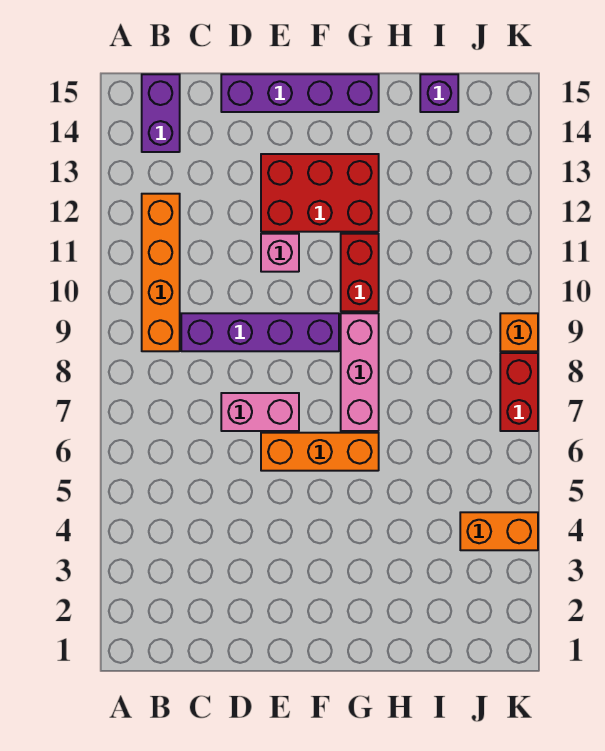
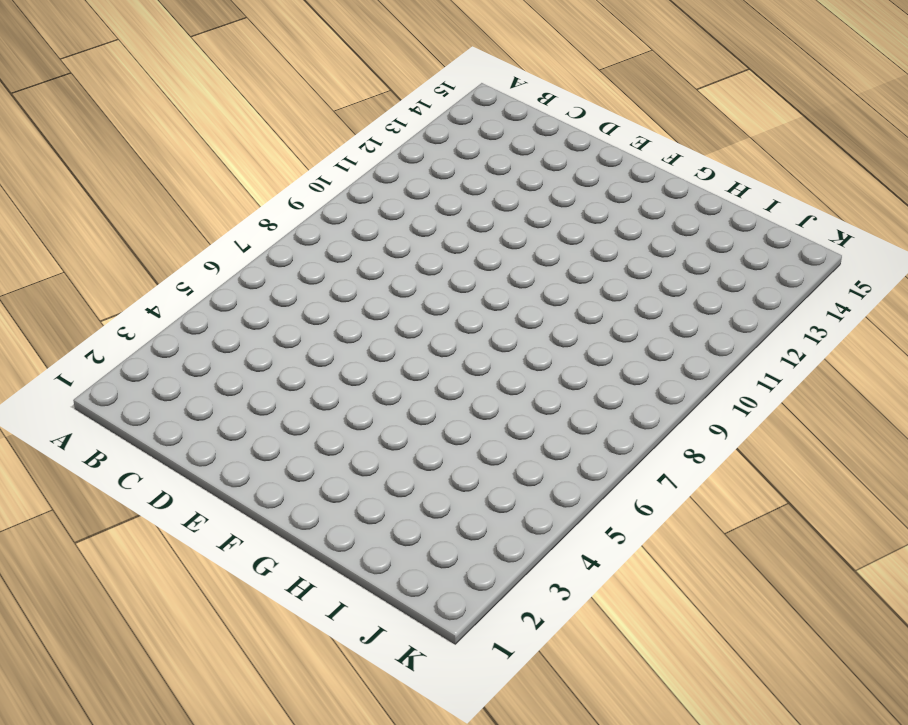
none -> orange brick B9:B12 level 1
none -> purple brick B14:B15 level 1
none -> purple brick C9:F9 level 1

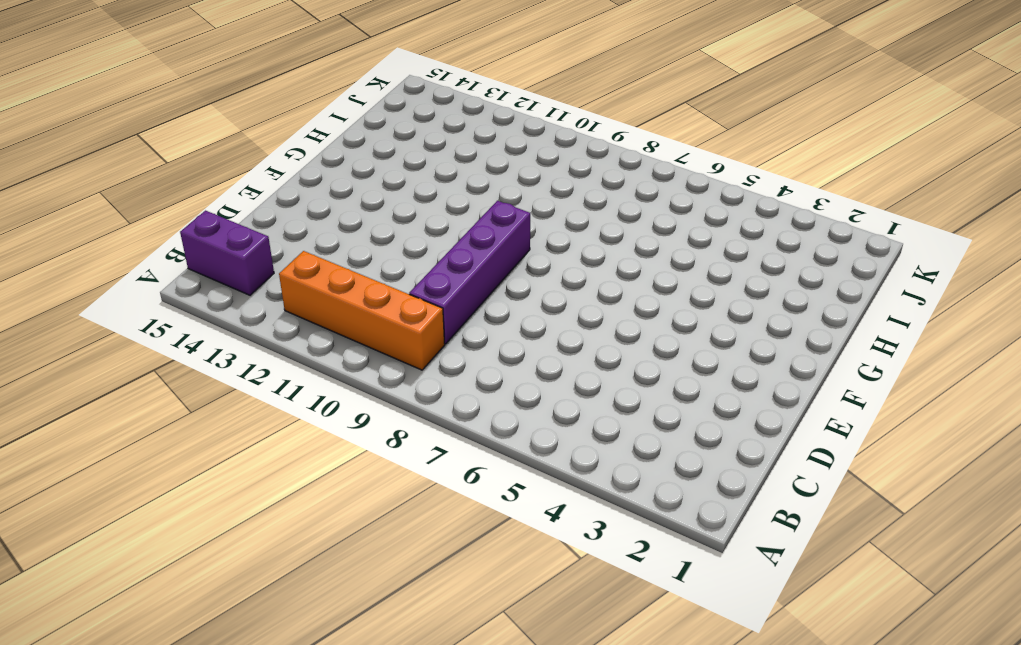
none -> pink brick D7:E7 level 1
none -> purple brick D15:G15 level 1
none -> orange brick E6:G6 level 1

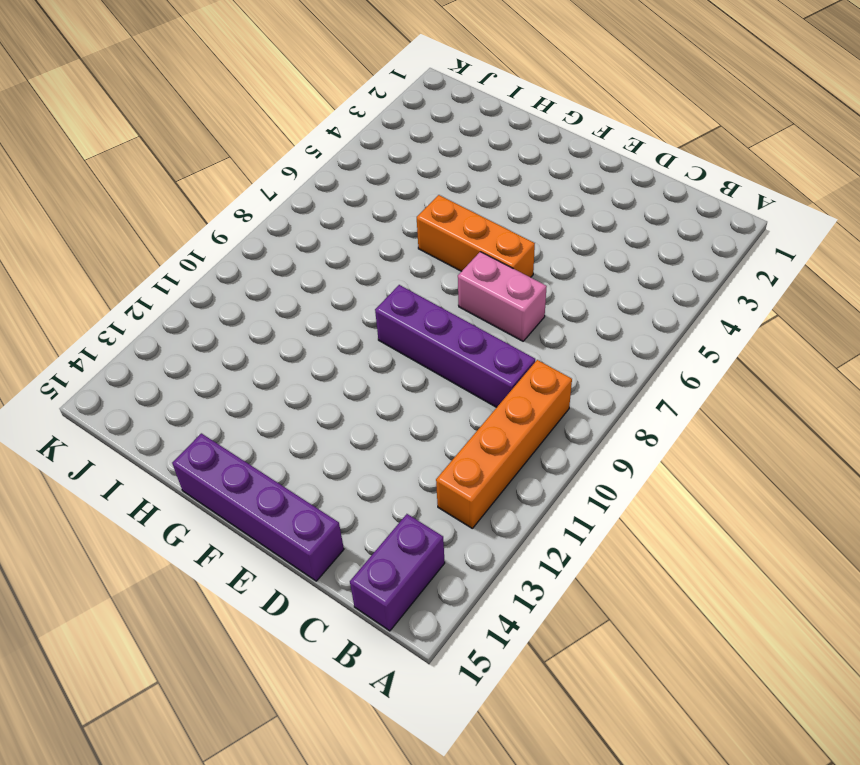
none -> pink brick E11 level 1
none -> red brick E12:G13 level 1
none -> pink brick G7:G9 level 1

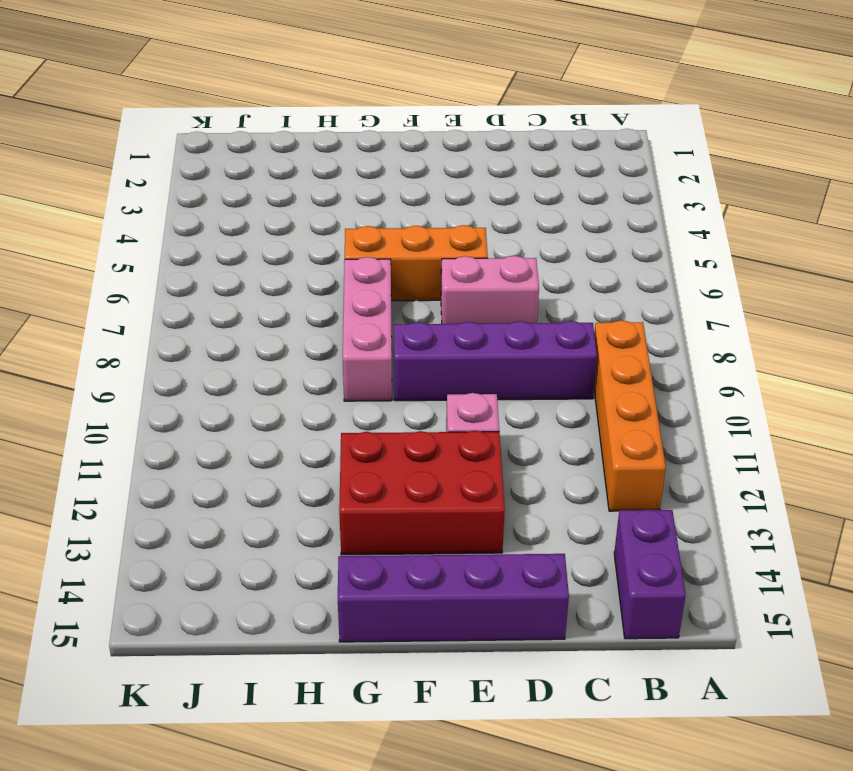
none -> red brick G10:G11 level 1
none -> purple brick I15 level 1
none -> orange brick J4:K4 level 1

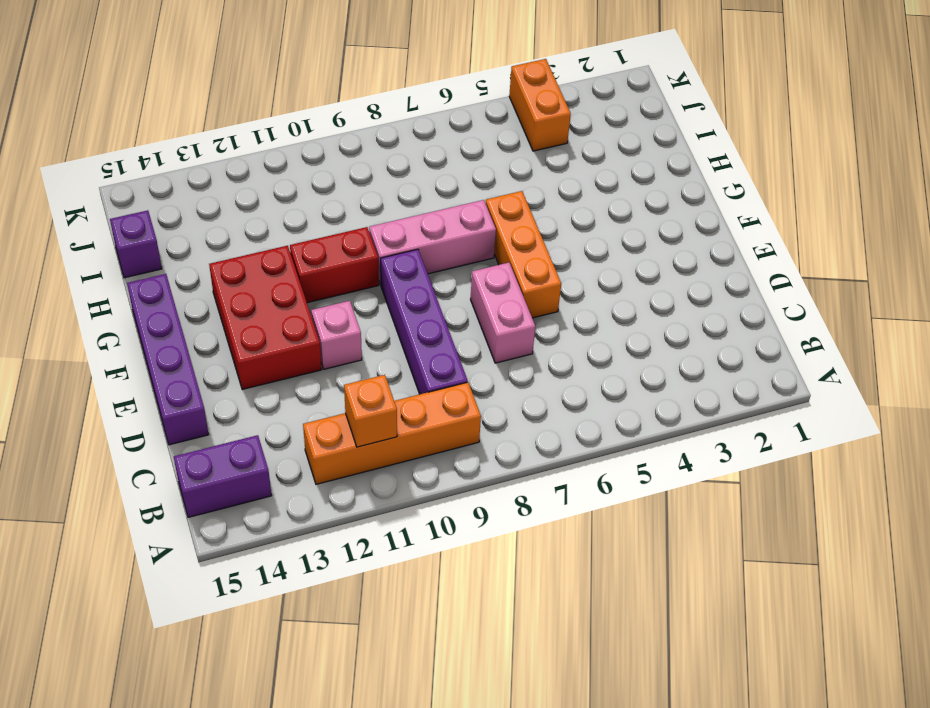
orange brick B11 level 2 -> orange brick K9 level 1
none -> red brick K7:K8 level 1

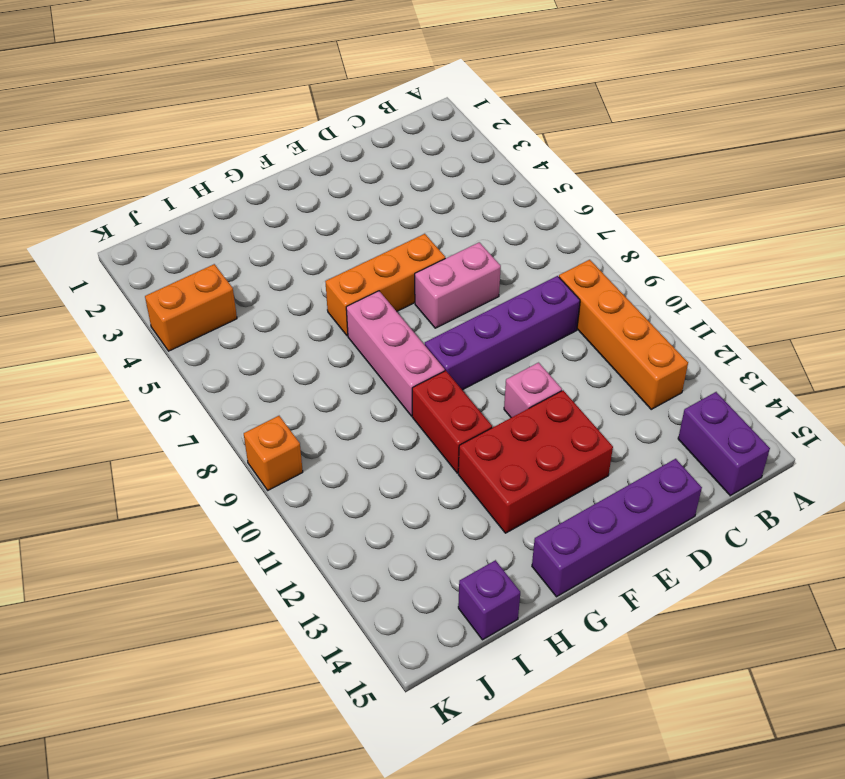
none -> red brick K7:K8 level 1

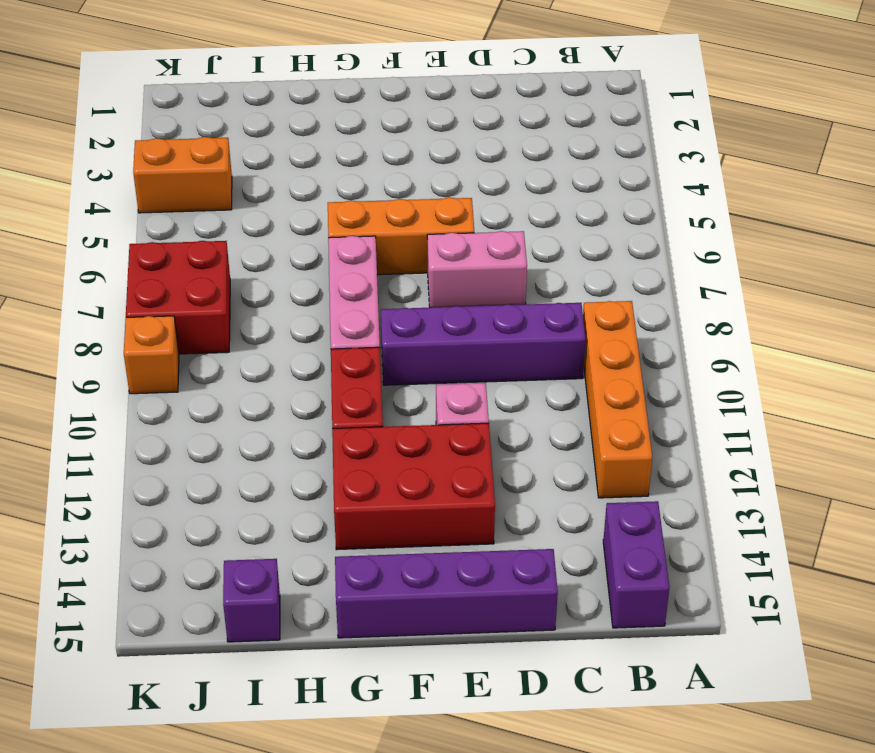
red brick J7:K8 level 1 -> red brick K7:K8 level 1

